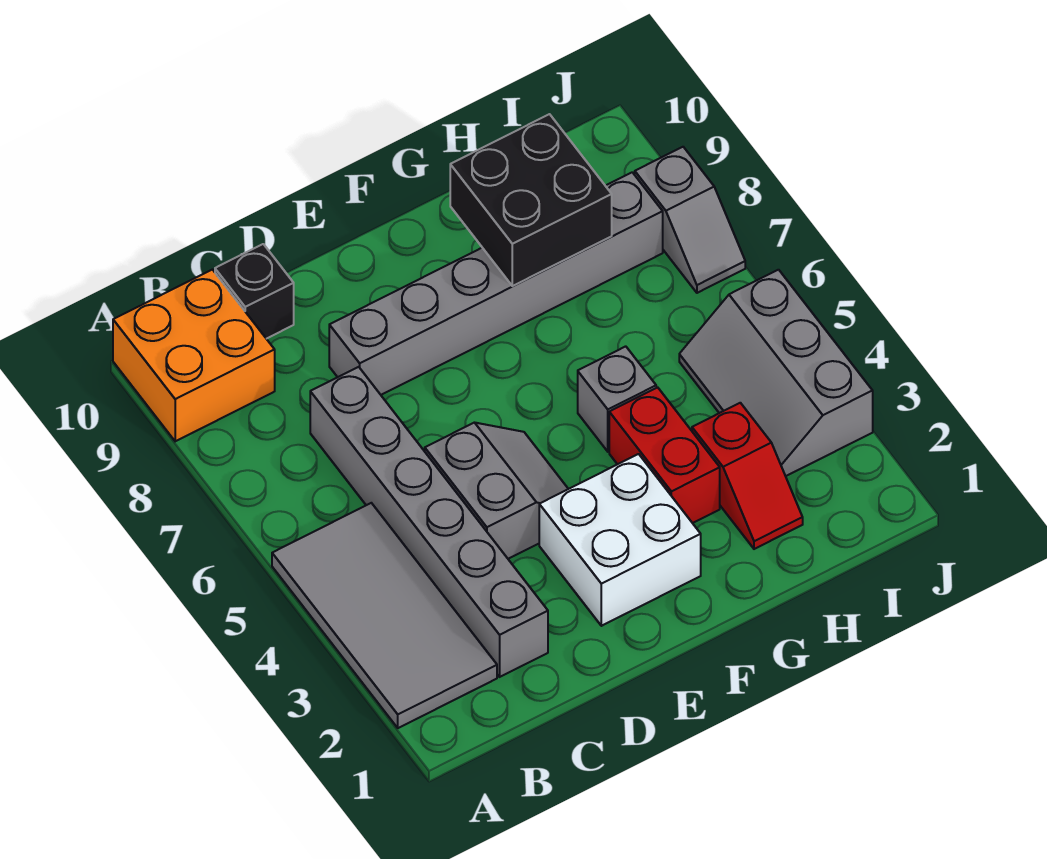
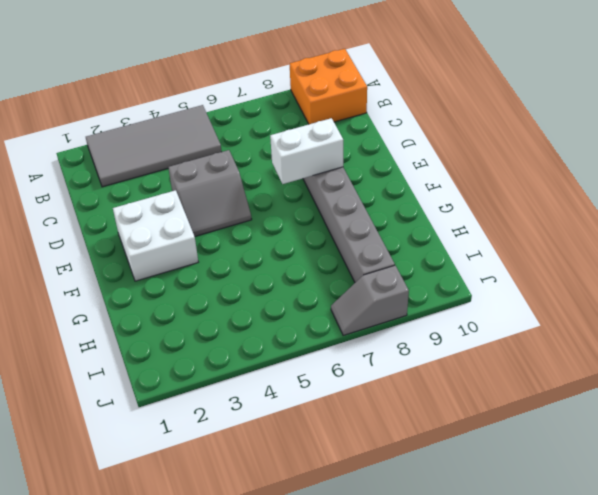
white brick E7:E8 level 2 -> none
none -> grey brick C2:C7 level 1
none -> black brick C10 level 1
none -> red brick G3:G4 level 1

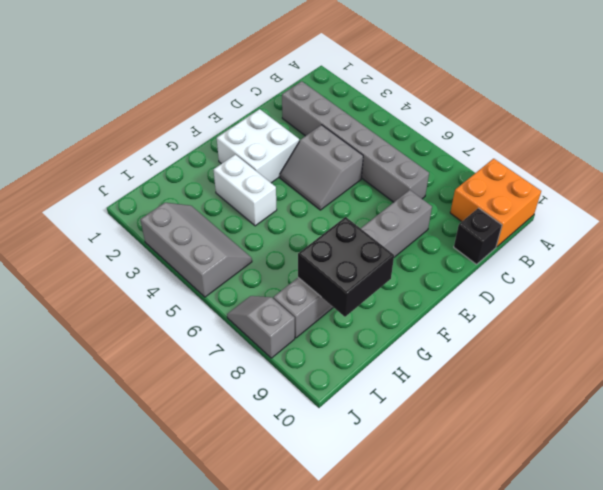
white brick G3:G4 level 1 -> red brick G3:G4 level 1
none -> grey tile A2:B5 level 1
none -> grey brick G5 level 1
none -> red slope H2:H3 level 1 top 3

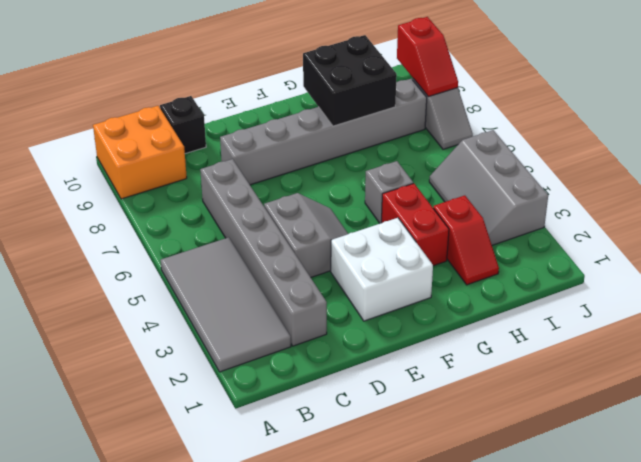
red slope J8:J9 level 2 top 9 -> none

